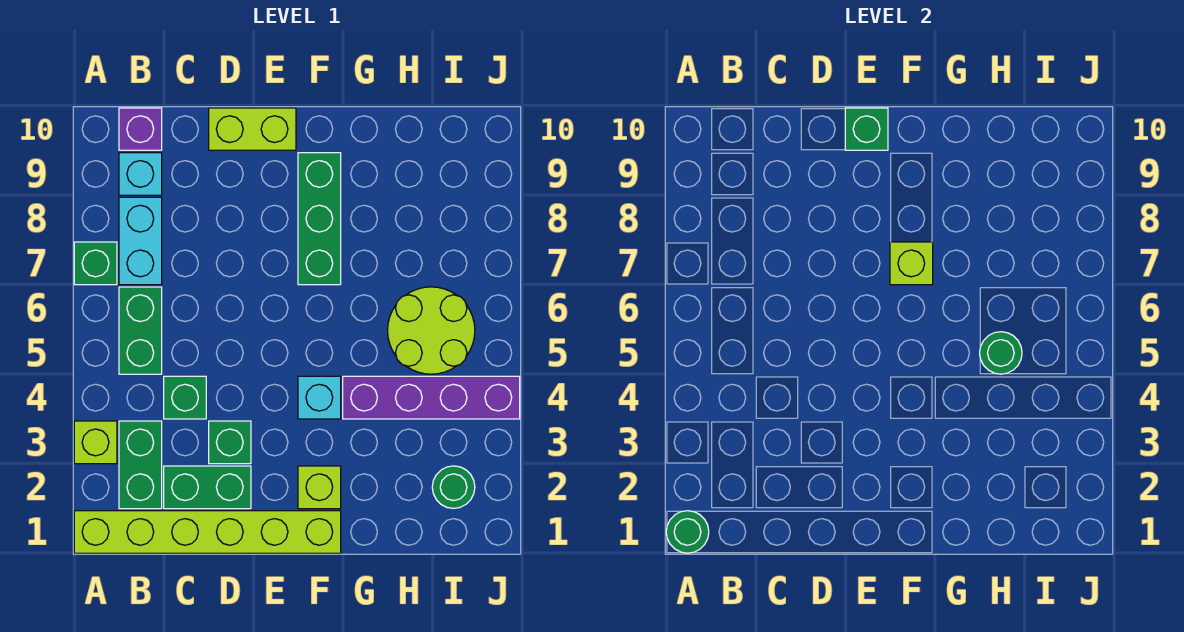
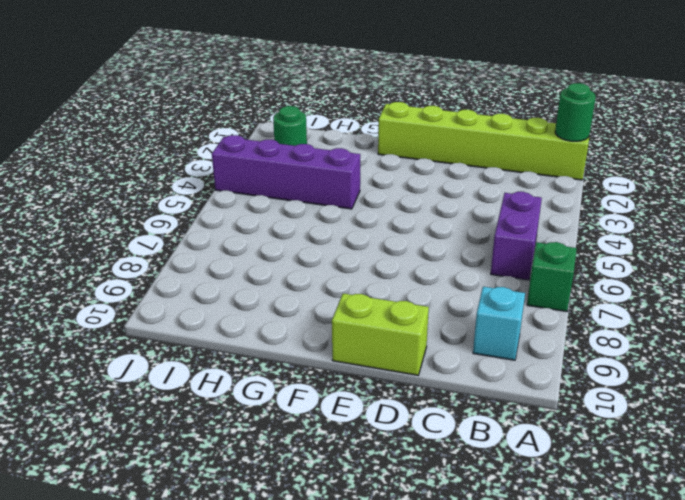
purple brick B5:B6 level 1 -> green brick B5:B6 level 1
none -> lime brick A3 level 1
none -> green brick B2:B3 level 1
none -> cyan brick B7:B8 level 1

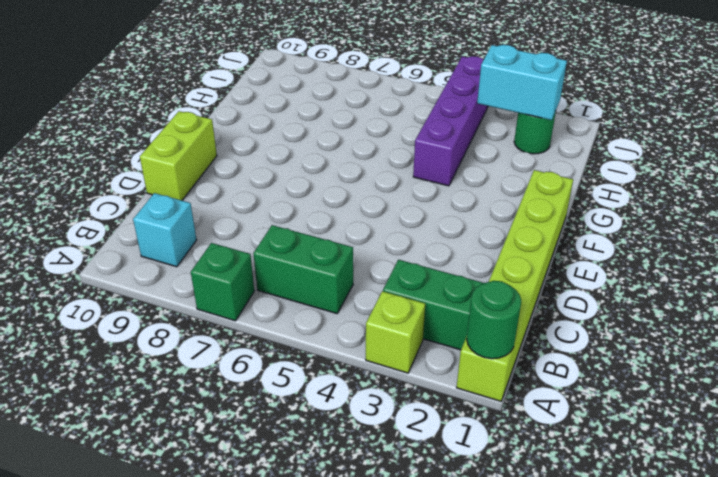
cyan brick I2:I3 level 2 -> cyan brick B7:B8 level 1
none -> purple brick B10 level 1
none -> green brick C2:D2 level 1
none -> green brick C4 level 1

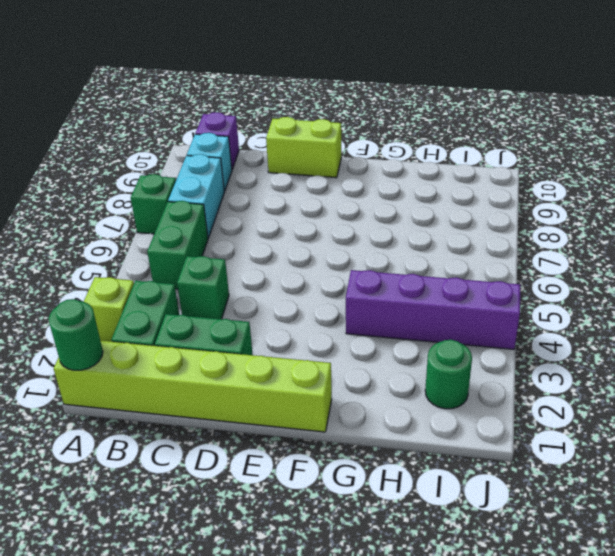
none -> green brick D3 level 1
none -> lime brick F2 level 1
none -> cyan brick F4 level 1

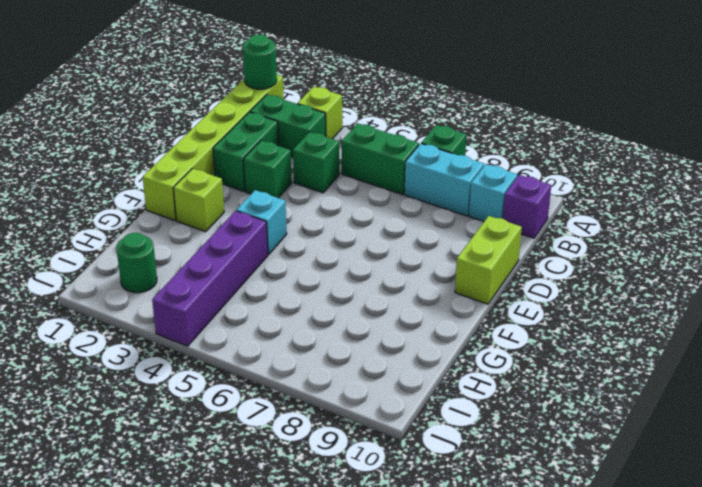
none -> green brick F7:F9 level 1
none -> lime round brick H5:I6 level 1
none -> green brick E10 level 2

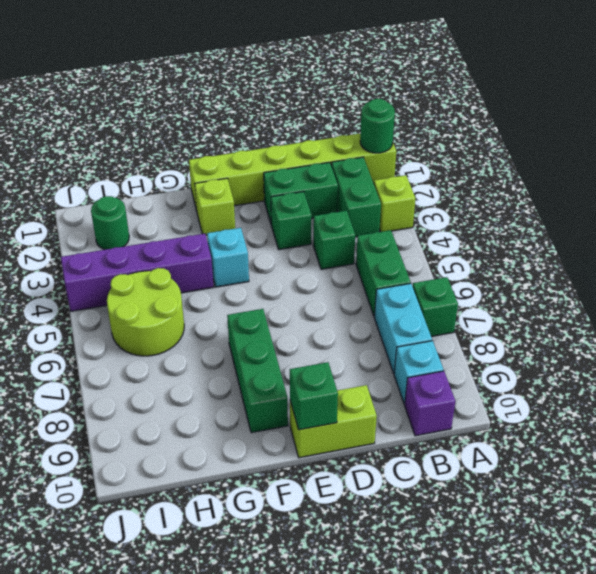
none -> lime brick F7 level 2
none -> green round brick H5 level 2

